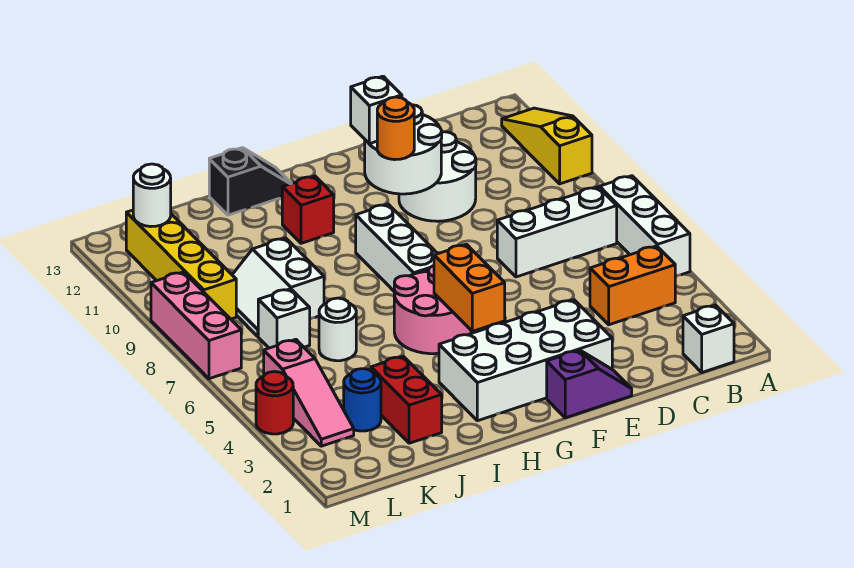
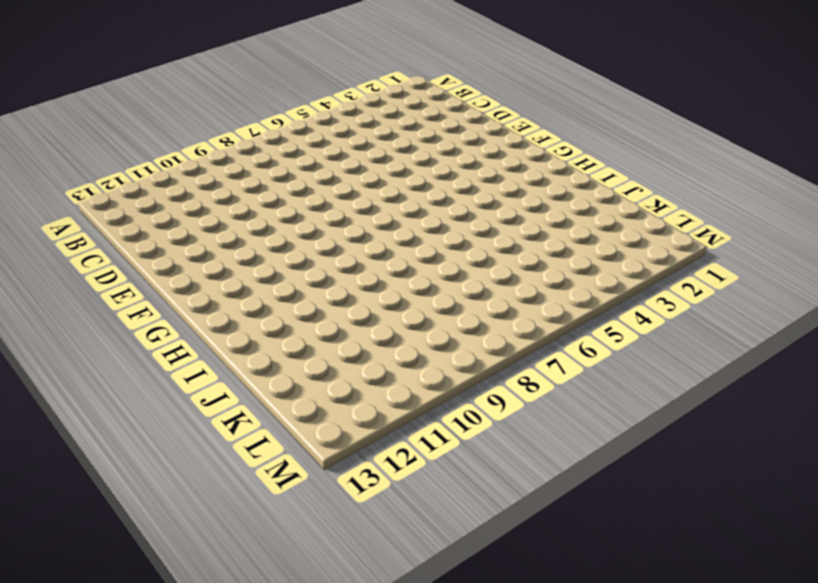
none -> white brick A5:A7 level 1
none -> yellow slope A10:A12 level 1 top 10
none -> white brick B1 level 1

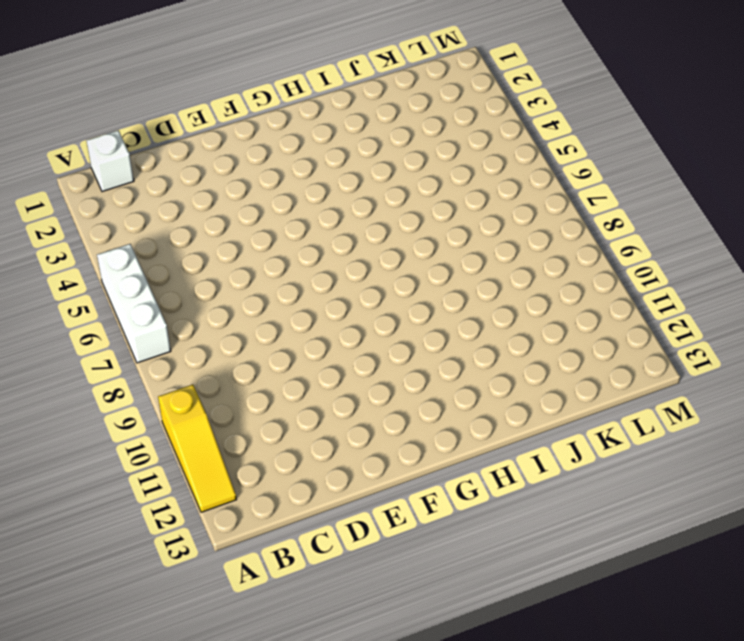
none -> orange brick B4:C4 level 1
none -> white brick B7:D7 level 1
none -> white round brick D10:E11 level 1

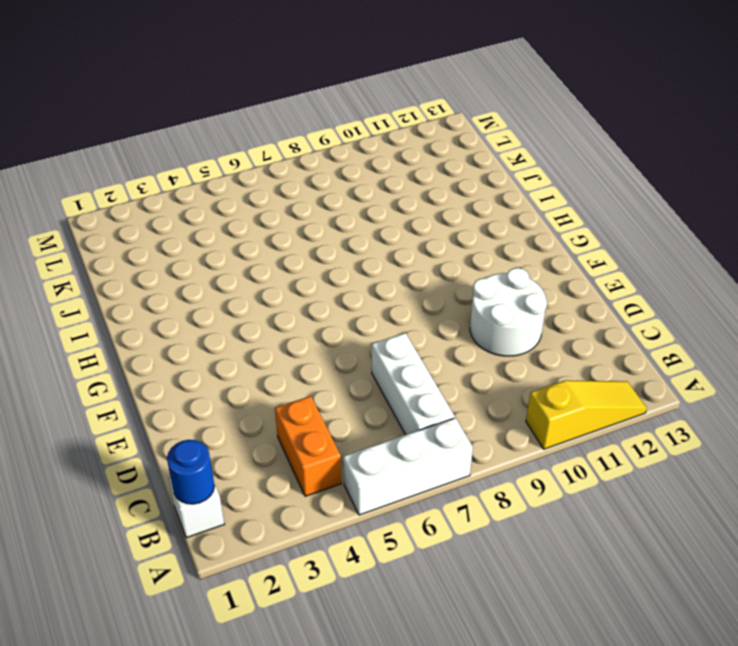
blue round brick B1 level 2 -> blue round brick K3 level 1
none -> purple slope E1:F1 level 1 top F
none -> white brick E2:H3 level 1
none -> pink round brick G5:H6 level 1

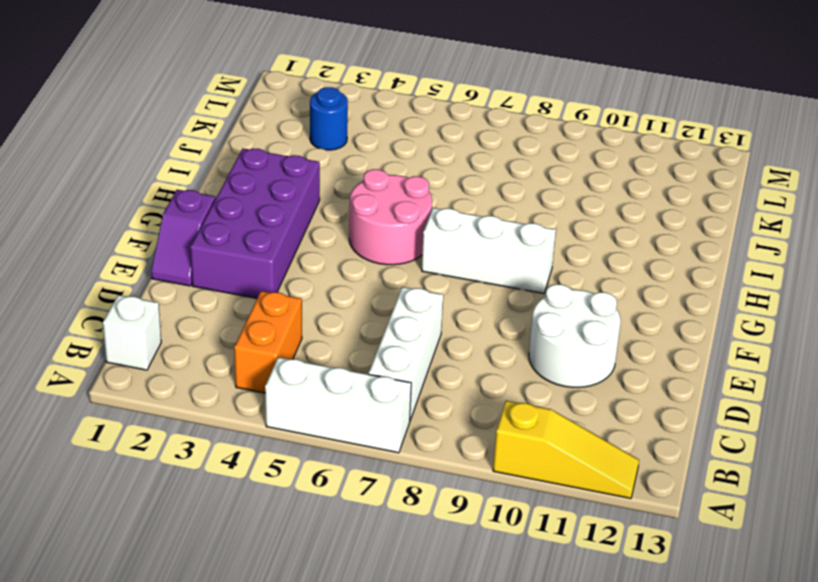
purple brick E2:H3 level 1 -> white brick E2:H3 level 1
none -> red brick H11 level 1
none -> black slope H13:I13 level 1 top I
none -> red brick J2:J3 level 1

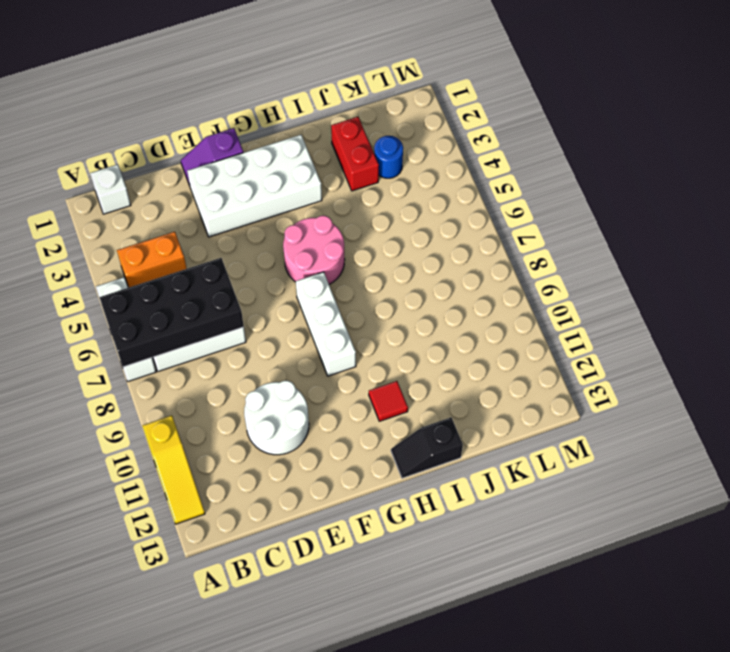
black brick A6:D7 level 2 -> none
red tile H11 level 1 -> red brick H11 level 1
none -> white round brick J6 level 1
none -> white slope J8:K9 level 1 top J
none -> white brick K7 level 1

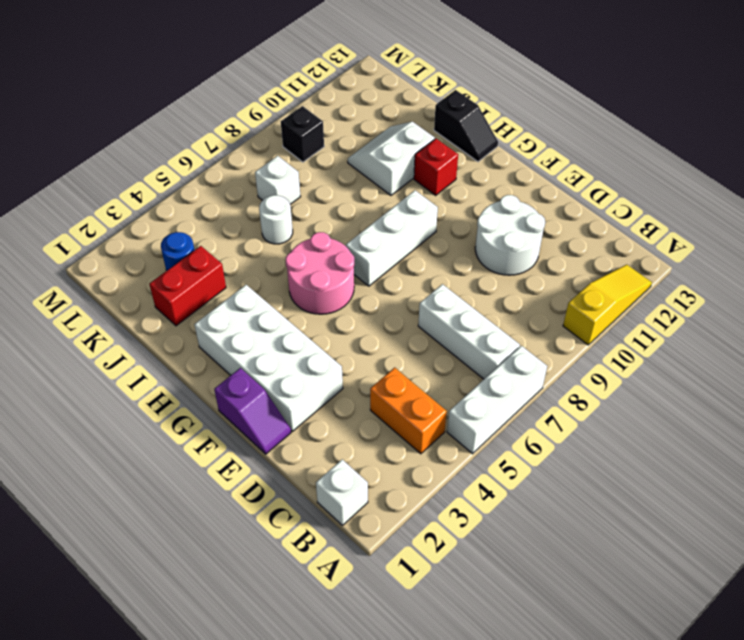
white slope I10:J11 level 1 top I -> white slope J8:K9 level 1 top J
black brick L9 level 1 -> yellow brick L9:L12 level 1
none -> pink slope L3:L5 level 1 top 5
none -> red round brick M4 level 1
none -> pink brick M7:M9 level 1

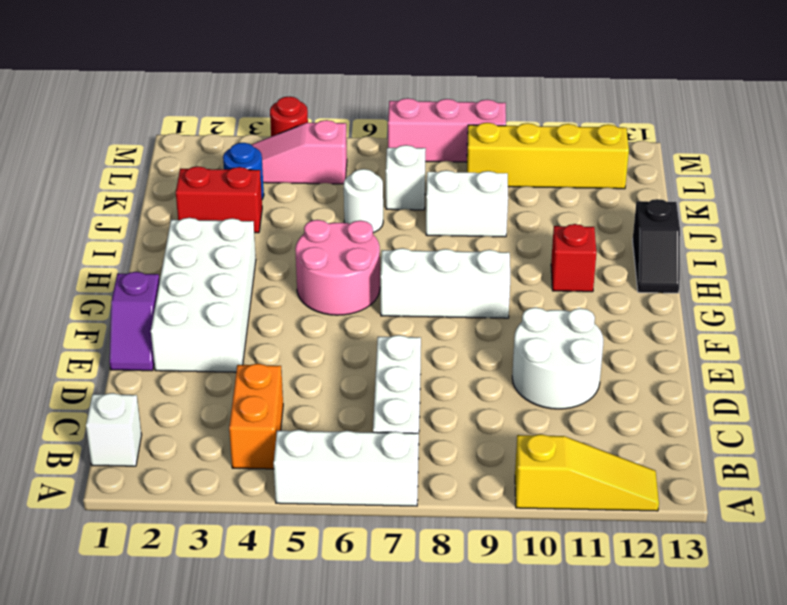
none -> white round brick E10:F11 level 2
none -> orange brick G4:G5 level 2
none -> white round brick L12 level 2

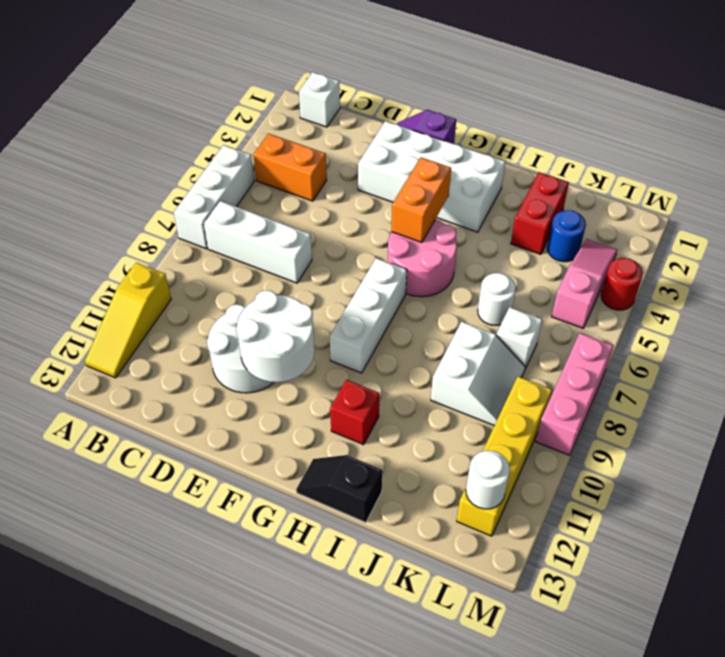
none -> orange round brick F10 level 3
none -> white brick F11 level 3

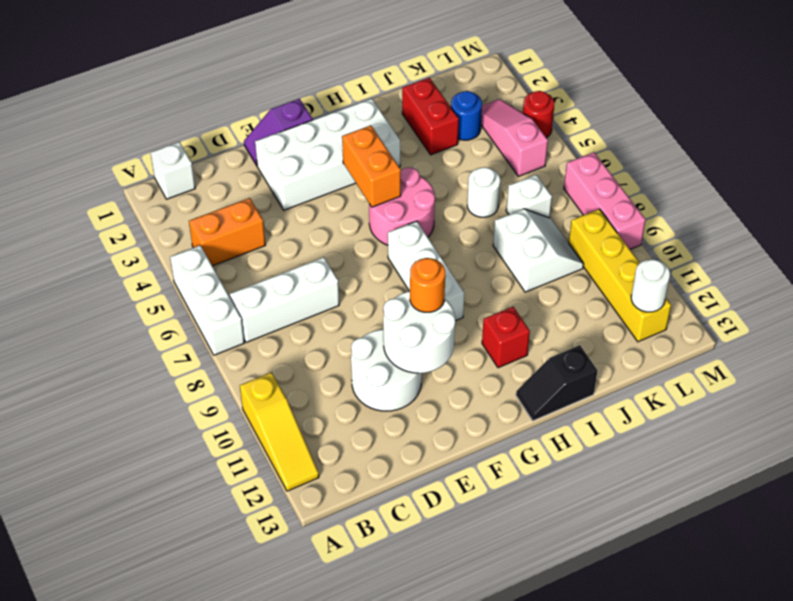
none -> white brick F11 level 3

